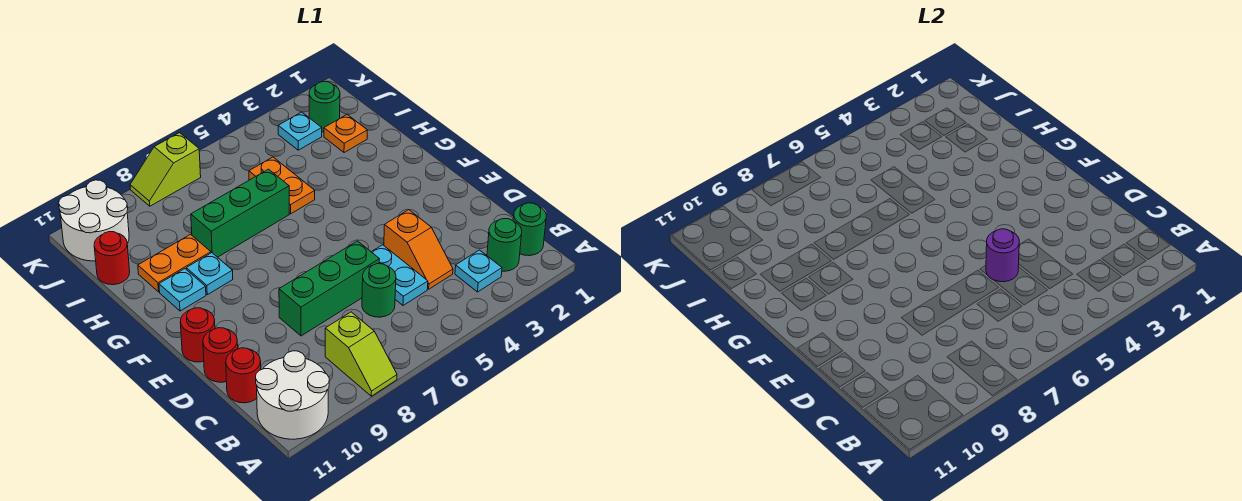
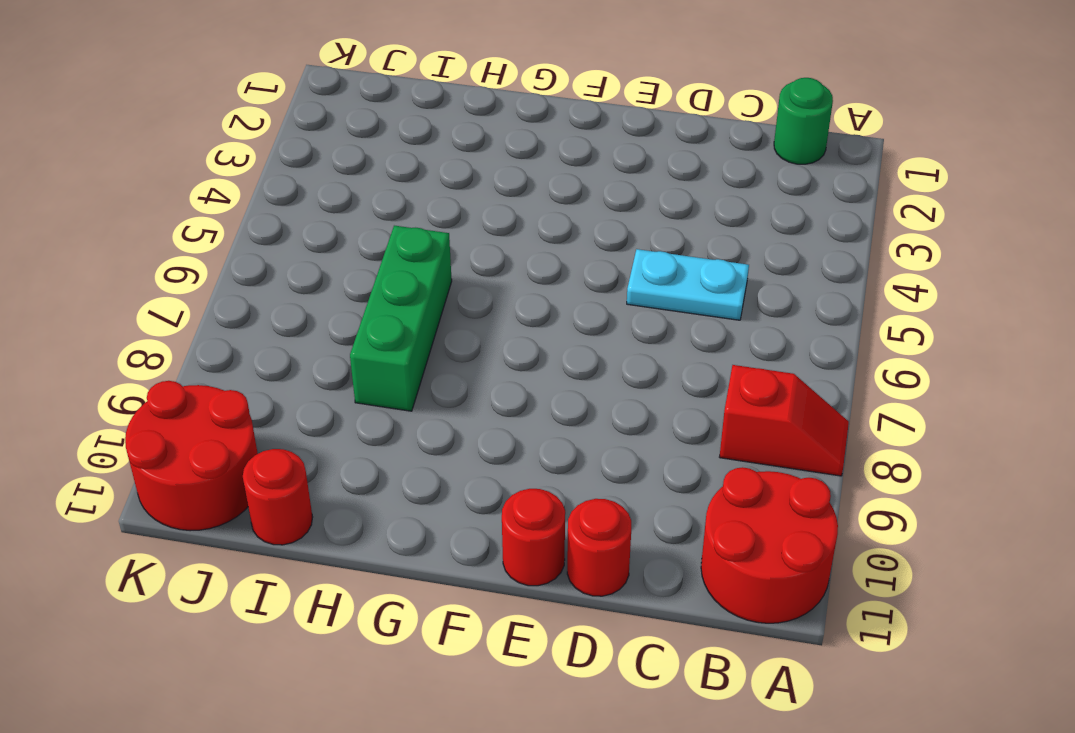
red slope A8:B8 level 1 top B -> lime slope A8:B8 level 1 top B
red round brick A10:B11 level 1 -> white round brick A10:B11 level 1
red round brick J10:K11 level 1 -> white round brick J10:K11 level 1
none -> green round brick B2 level 1
none -> cyan plate B3 level 1
none -> orange slope C4:D4 level 1 top D

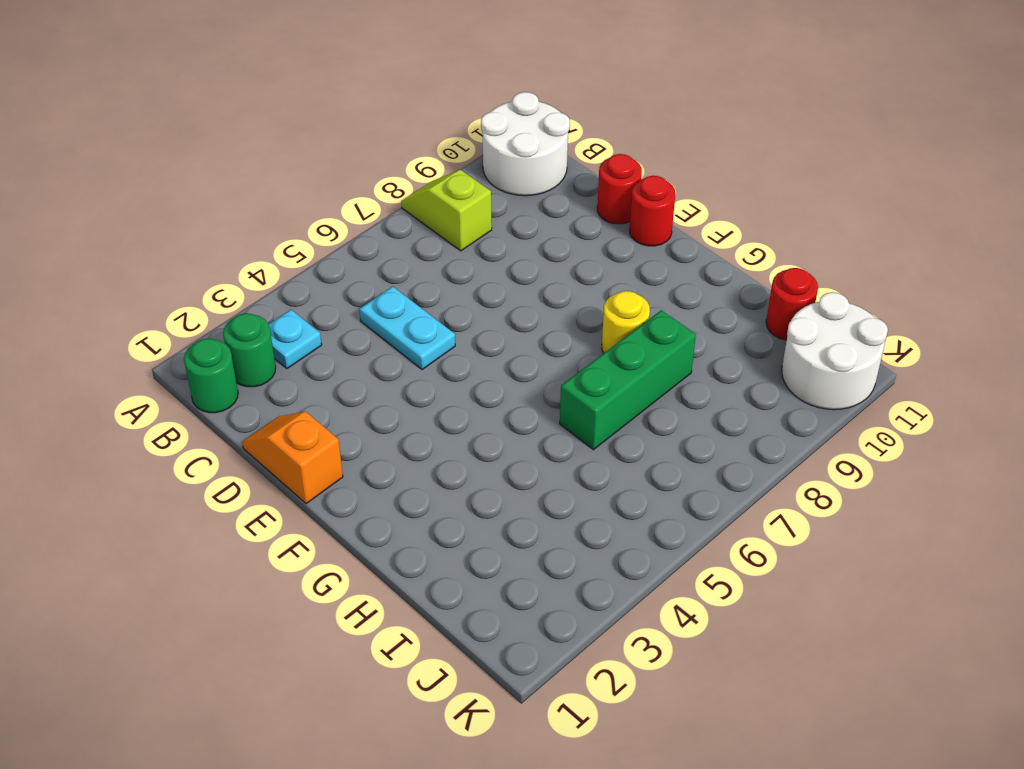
orange slope D1:E1 level 1 top E -> orange slope C4:D4 level 1 top D
yellow round brick G8 level 1 -> none
none -> green round brick C6 level 1
none -> red round brick C11 level 1
none -> green brick D6:D8 level 1

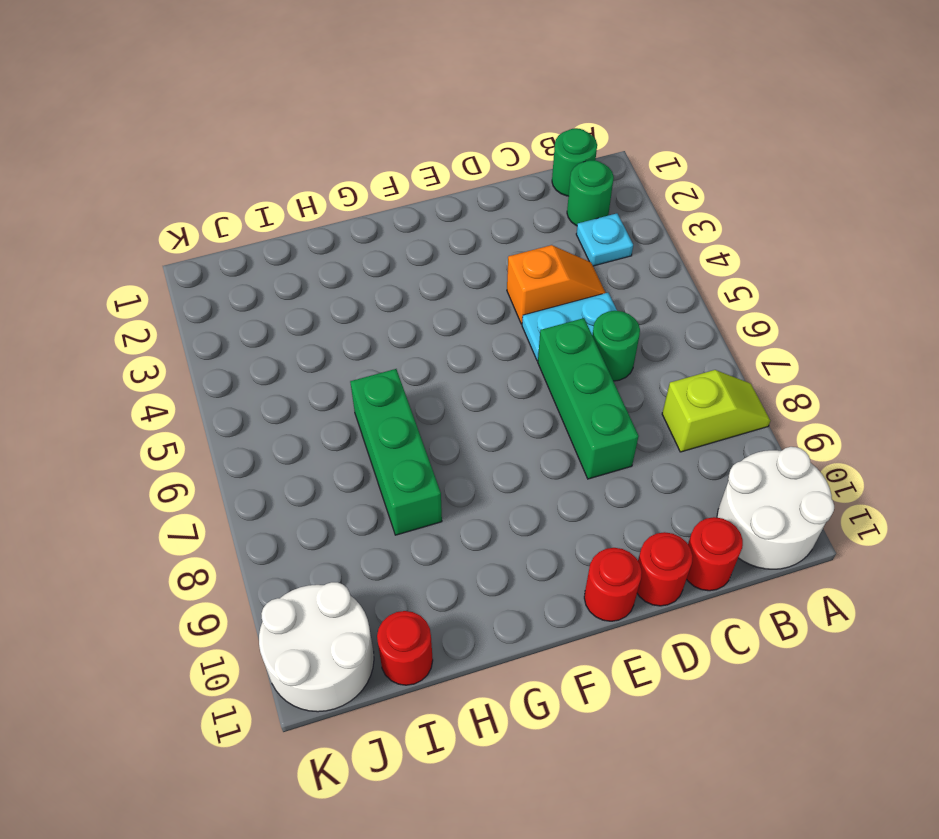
none -> cyan plate G9 level 1
none -> cyan plate G10 level 1
none -> orange plate H5:I5 level 1

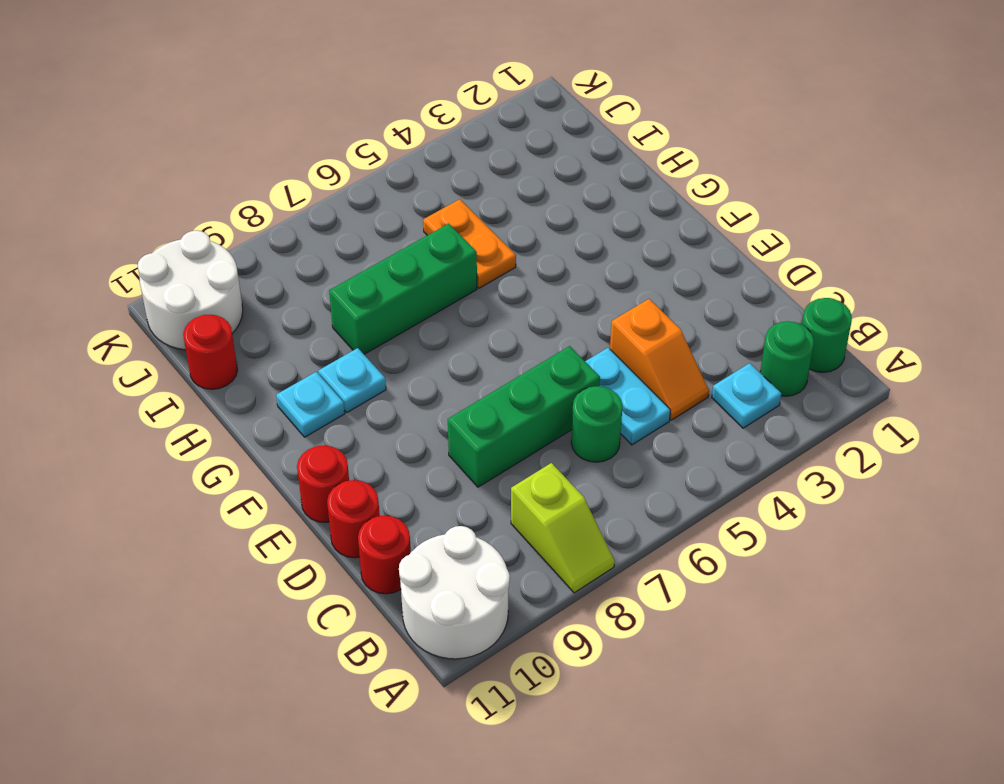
none -> orange plate H9:H10 level 1
none -> orange plate I2 level 1
none -> green round brick J2 level 1

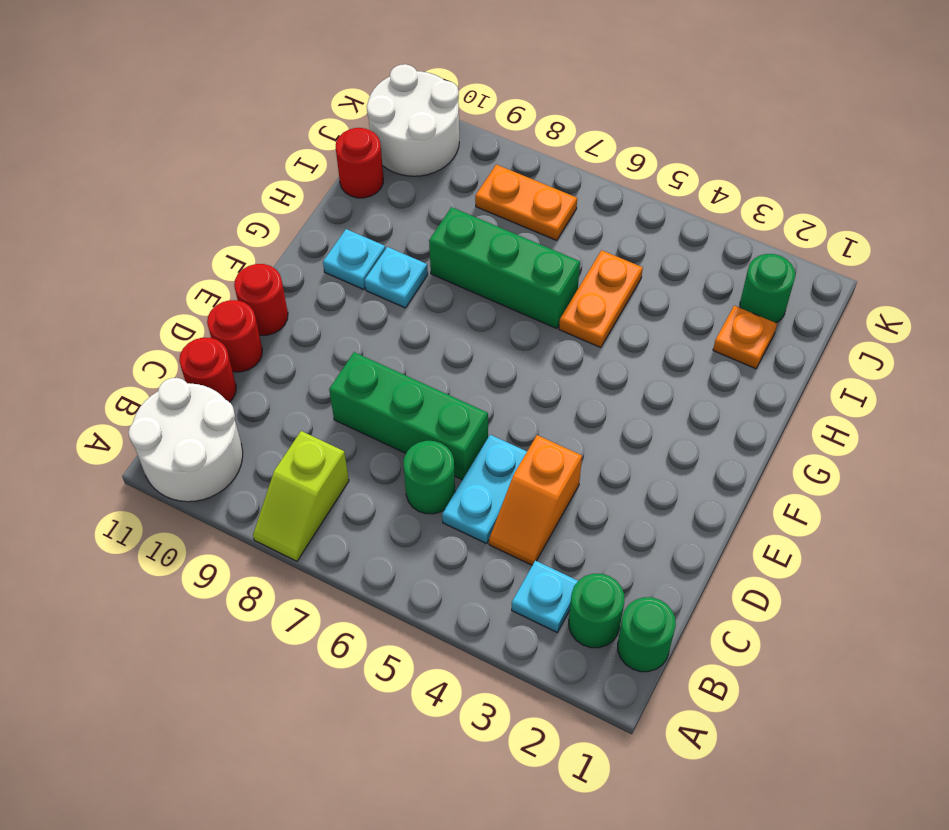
orange plate J7:J8 level 1 -> orange plate H9:H10 level 1
none -> cyan plate J3 level 1
none -> lime slope K7:K8 level 1 top 7
none -> purple round brick D5 level 2

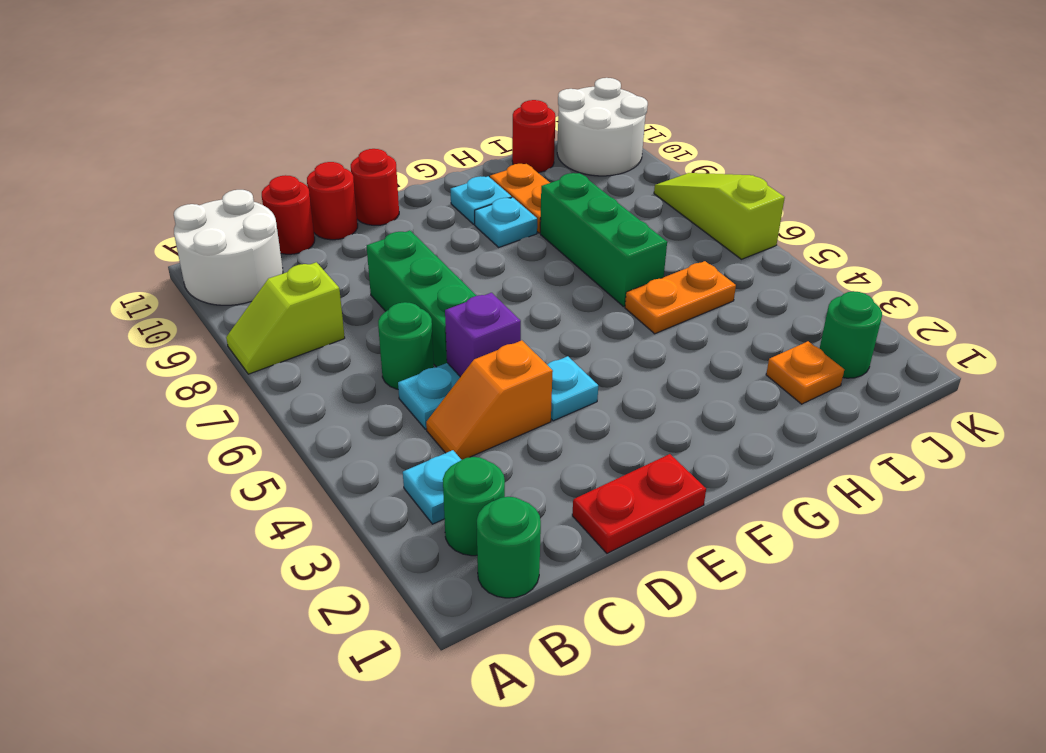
red plate D1:E1 level 1 -> none
purple brick D5 level 2 -> purple round brick D5 level 2
cyan plate E4 level 1 -> cyan plate J3 level 1
lime slope K6:K8 level 1 top 6 -> lime slope K7:K8 level 1 top 7

